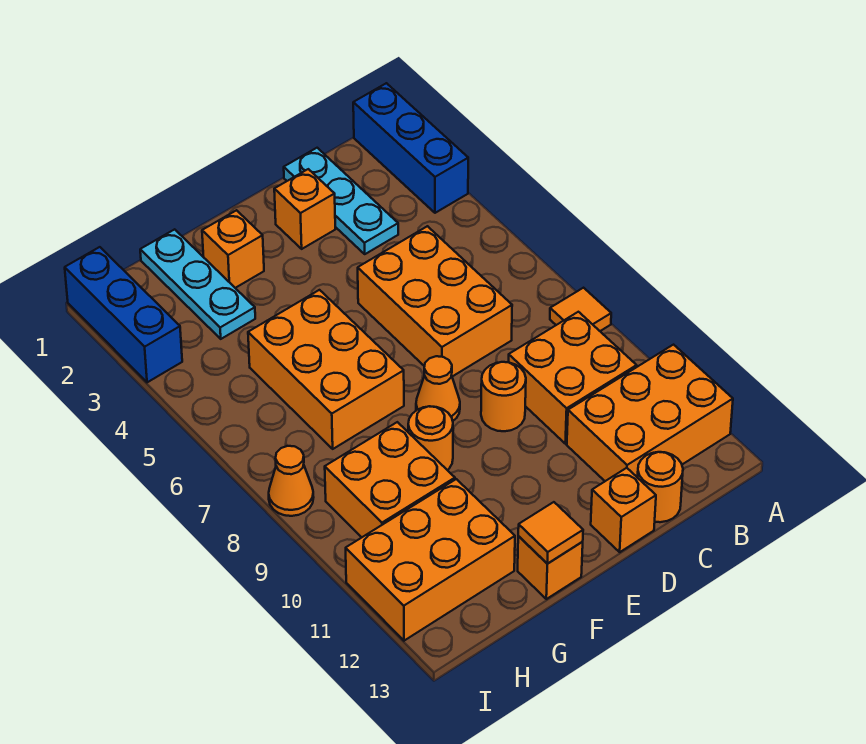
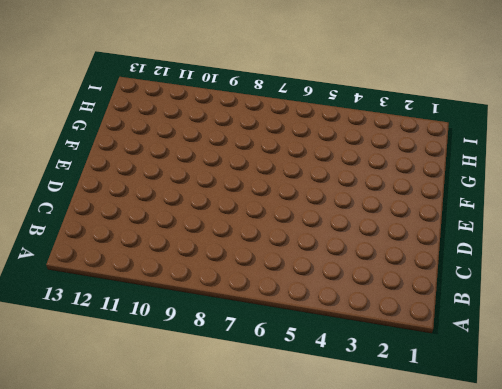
none -> blue brick A1:A3 level 1
none -> orange tile A8 level 1
none -> orange brick A11:C12 level 1

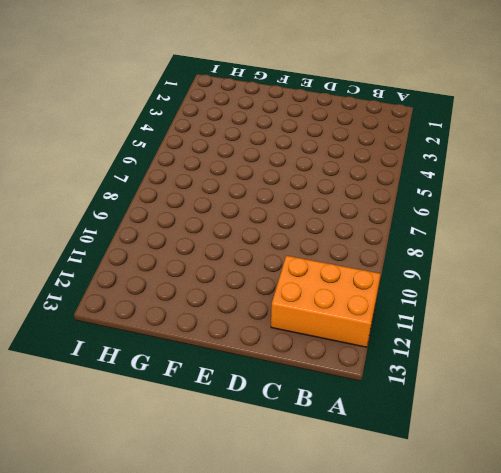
none -> blue brick A1:A3 level 1
none -> orange tile A8 level 1
none -> orange brick B9:C10 level 1

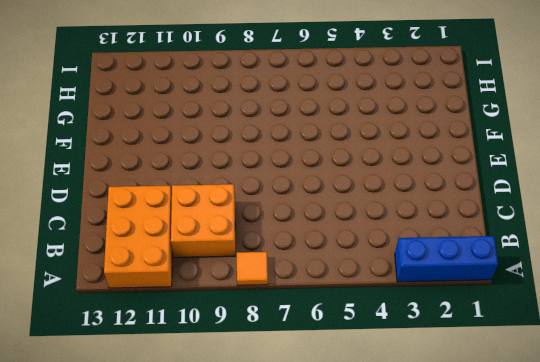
none -> cyan plate C1:C3 level 1
none -> orange brick C5:D7 level 1
none -> orange round brick C13 level 1

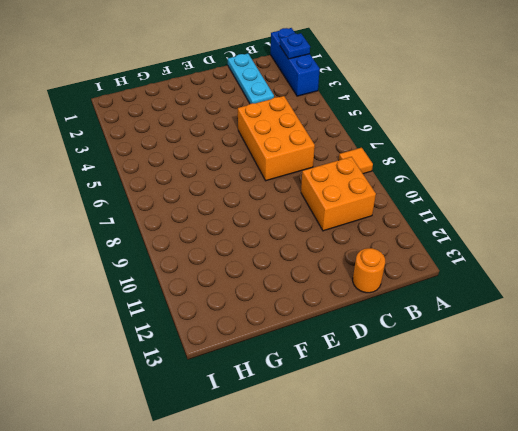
blue plate A2 level 2 -> none
none -> orange brick A11:C12 level 1
none -> orange brick D2 level 1
none -> orange round brick D9 level 1

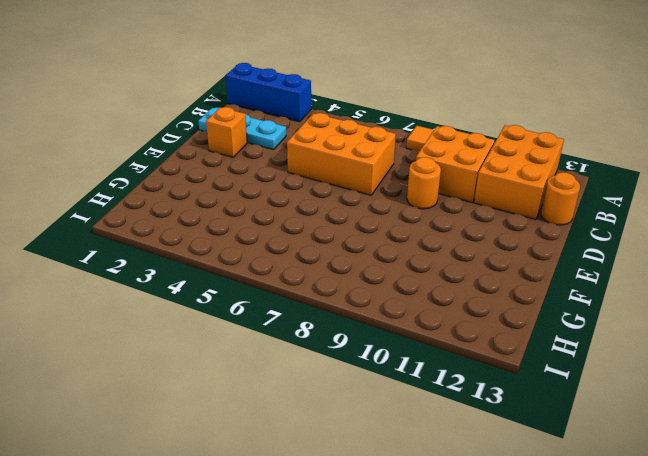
none -> orange brick D13 level 1
none -> orange cone E8 level 1
none -> orange brick F2 level 1

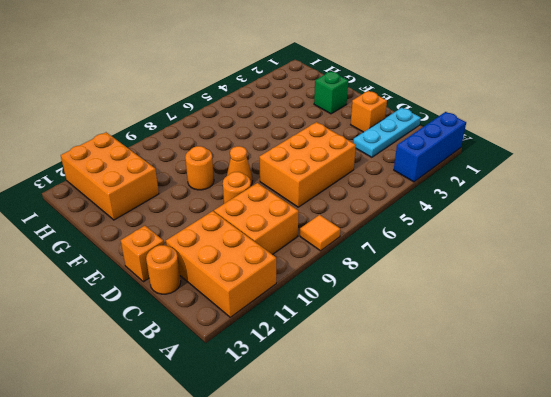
green brick F2 level 1 -> orange brick F2 level 1
none -> orange brick F5:G7 level 1
none -> orange brick F13 level 1
none -> cyan plate G1:G3 level 1

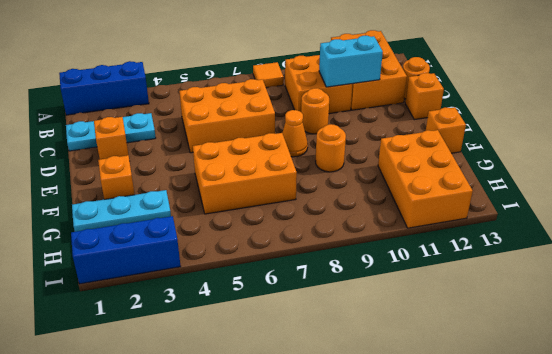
cyan brick C10:C11 level 2 -> none
none -> orange brick G9:H10 level 1
none -> orange cone I8 level 1
none -> orange tile F13 level 2

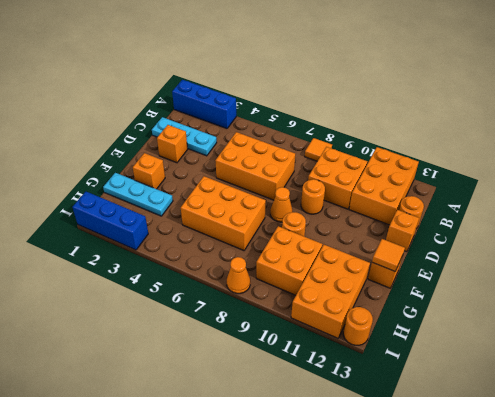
orange round brick I13 level 1 -> none

